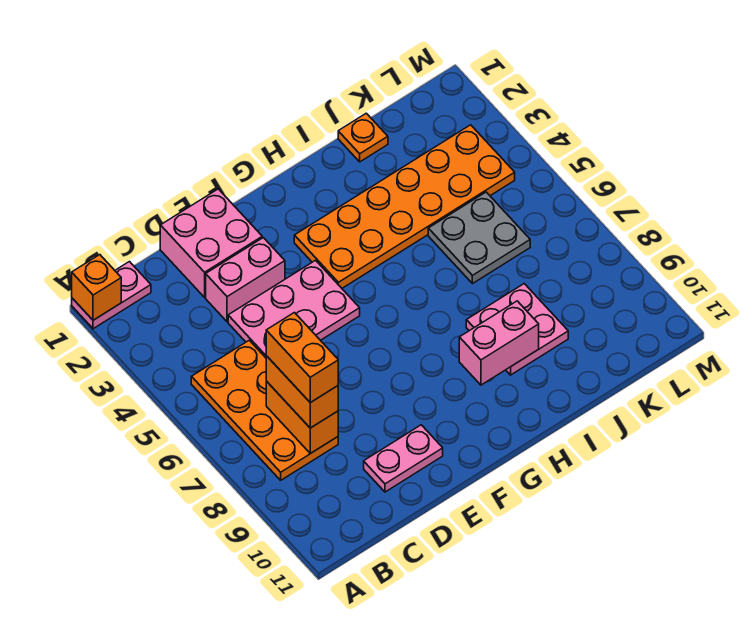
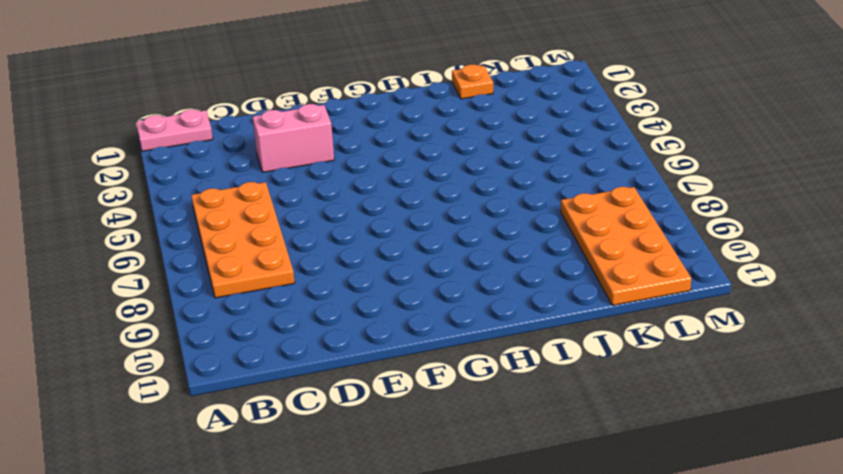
orange plate K8:L11 level 1 -> none
none -> pink brick D1:E2 level 1
none -> pink plate D4:F5 level 1
none -> pink plate D10:E10 level 1

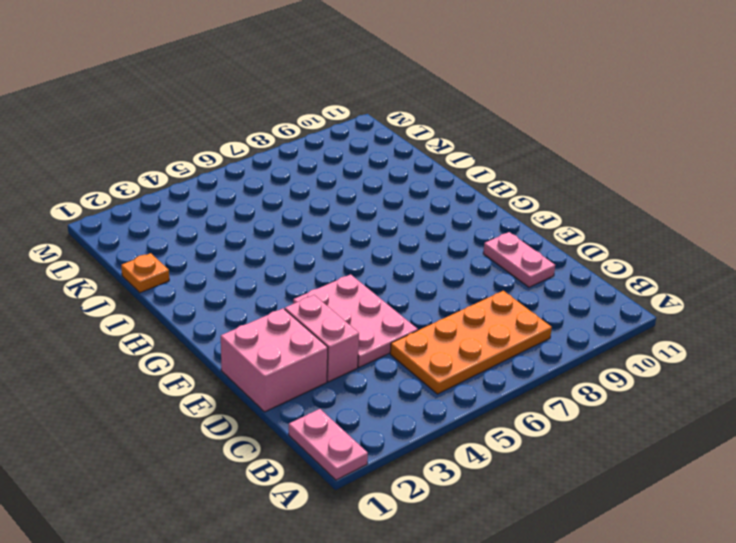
none -> orange plate G3:L4 level 1
none -> pink plate I8:J9 level 1
none -> grey plate J5:K6 level 1

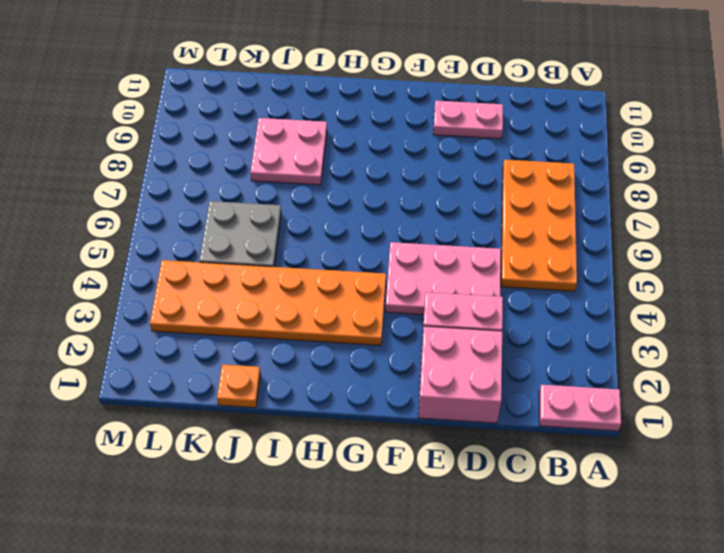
none -> orange brick A1 level 2
none -> orange brick C7:C8 level 2
none -> pink brick H9:I9 level 2

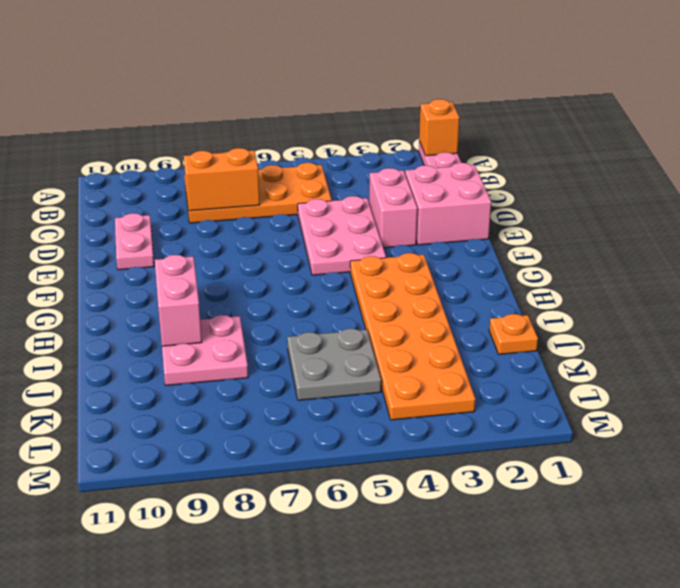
none -> orange brick C7:C8 level 3
none -> orange brick C7:C8 level 4

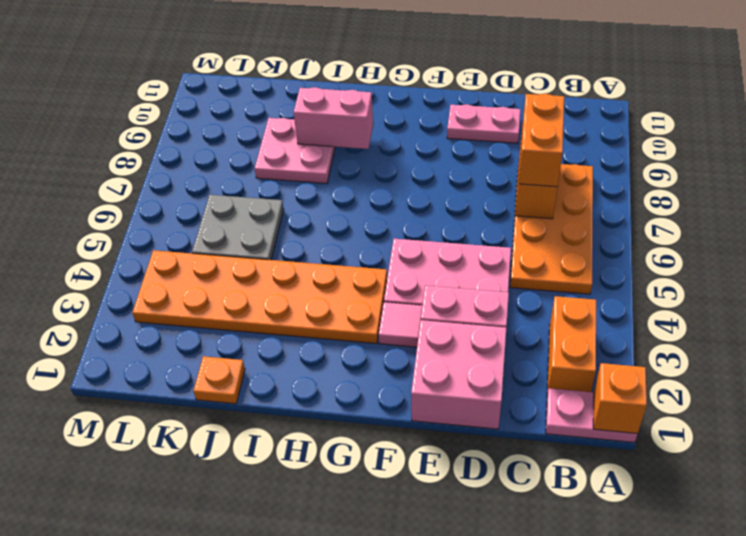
orange brick B2:B3 level 1 -> orange brick C7:C8 level 4
pink tile F3 level 1 -> none

